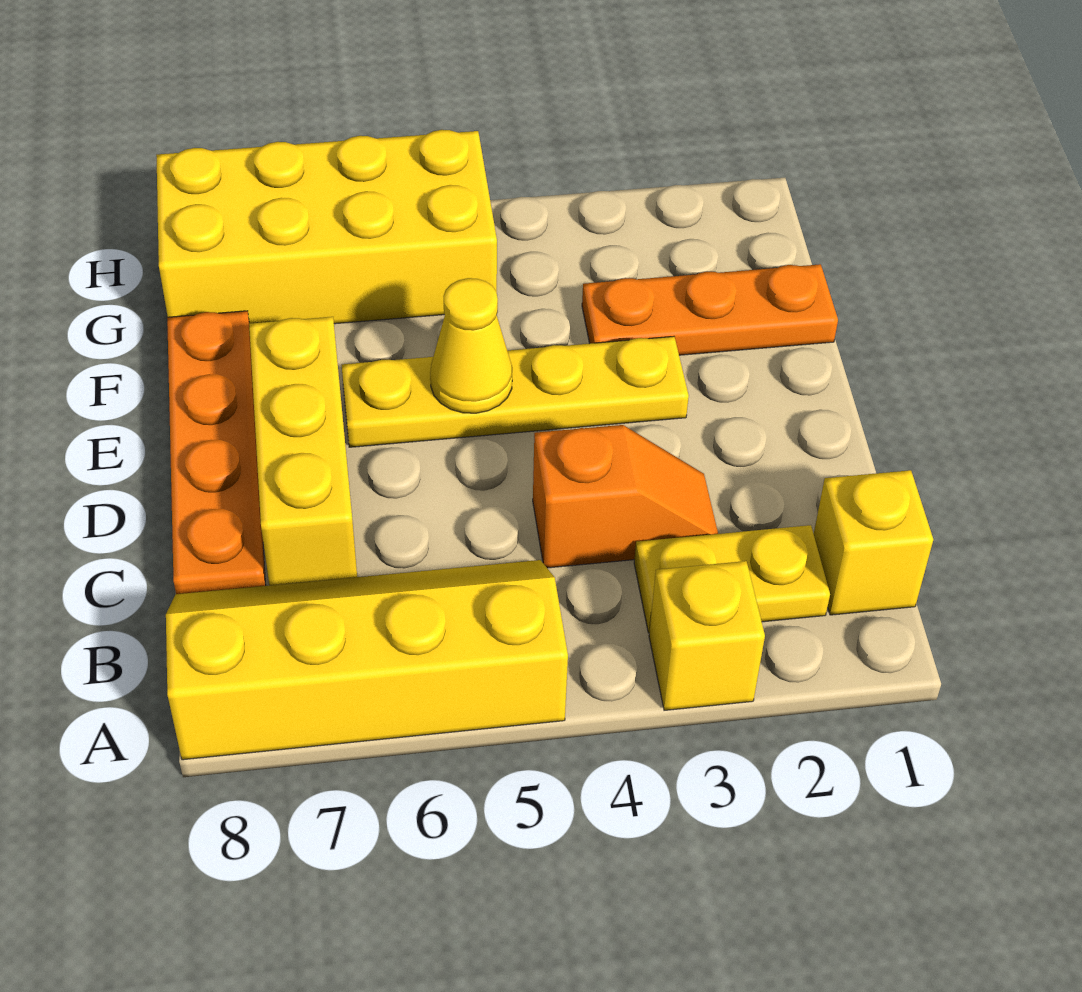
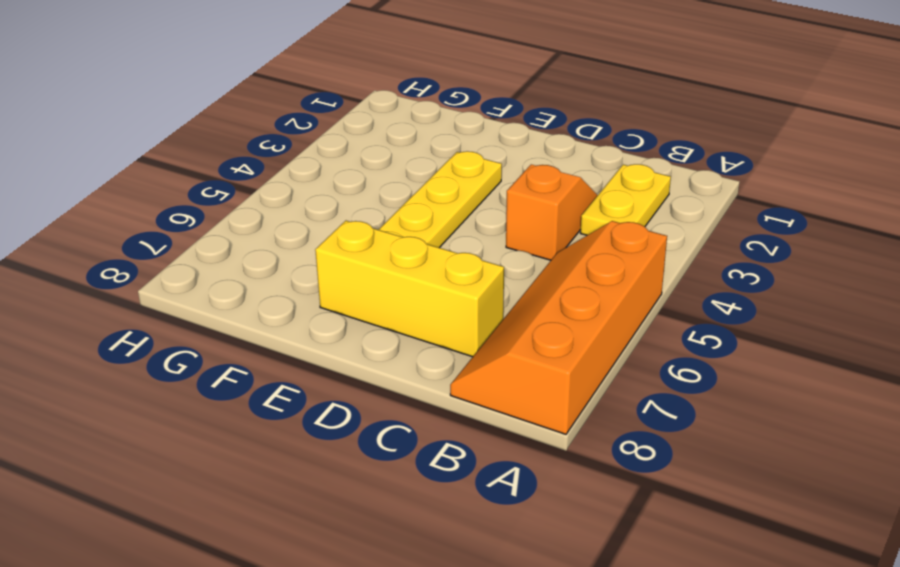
orange slope A5:B8 level 1 top A -> yellow slope A5:B8 level 1 top A
none -> yellow brick A3 level 1
none -> yellow brick B1 level 1

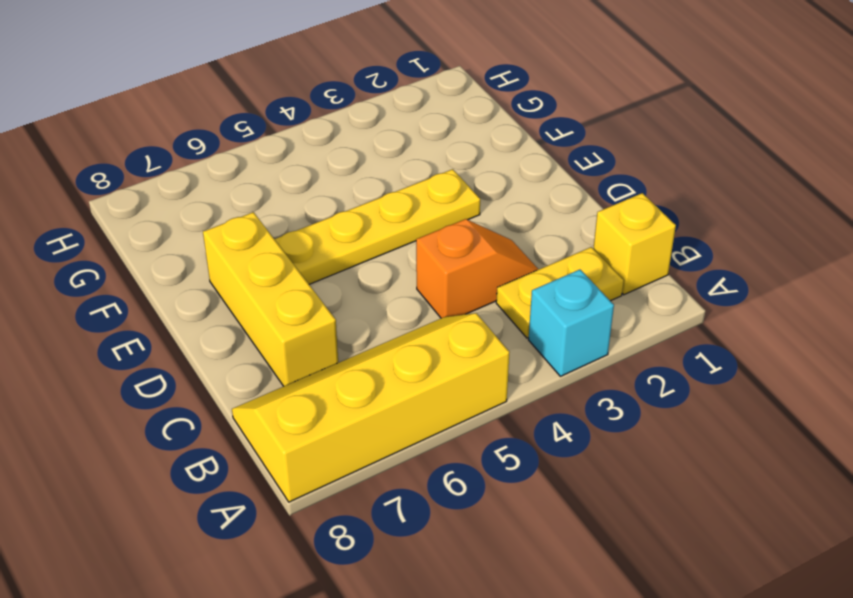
cyan brick A3 level 1 -> yellow brick A3 level 1
none -> orange plate C8:F8 level 1
none -> orange plate F1:F3 level 1

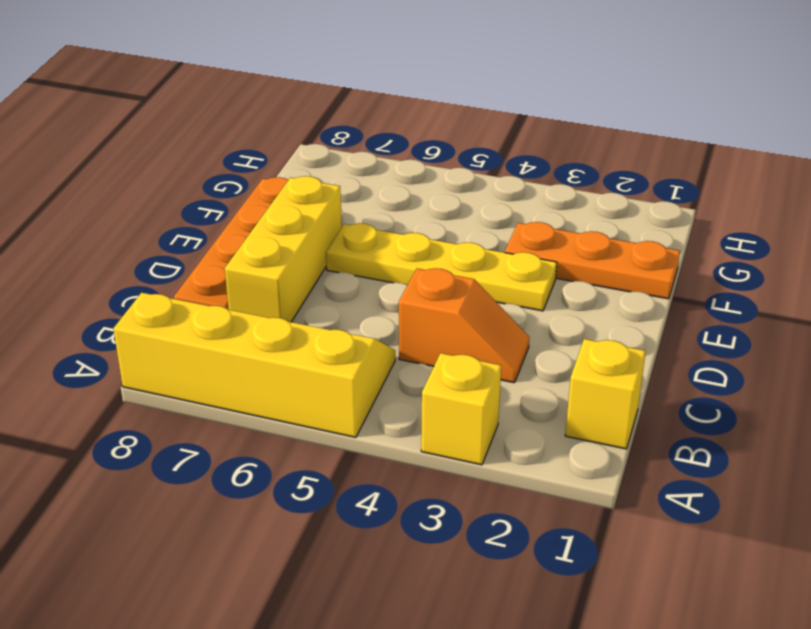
none -> yellow plate B2:B3 level 1
none -> yellow brick G5:H8 level 1

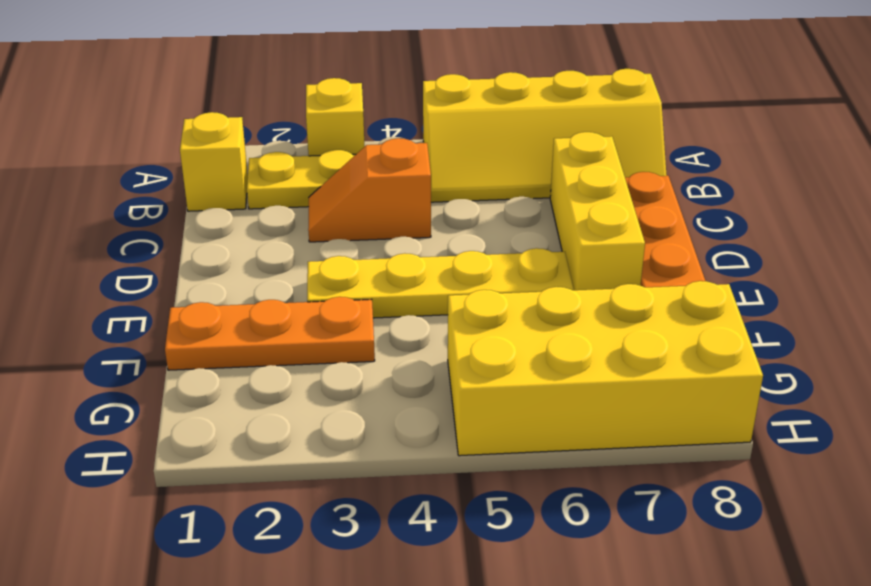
none -> yellow cone E5 level 2

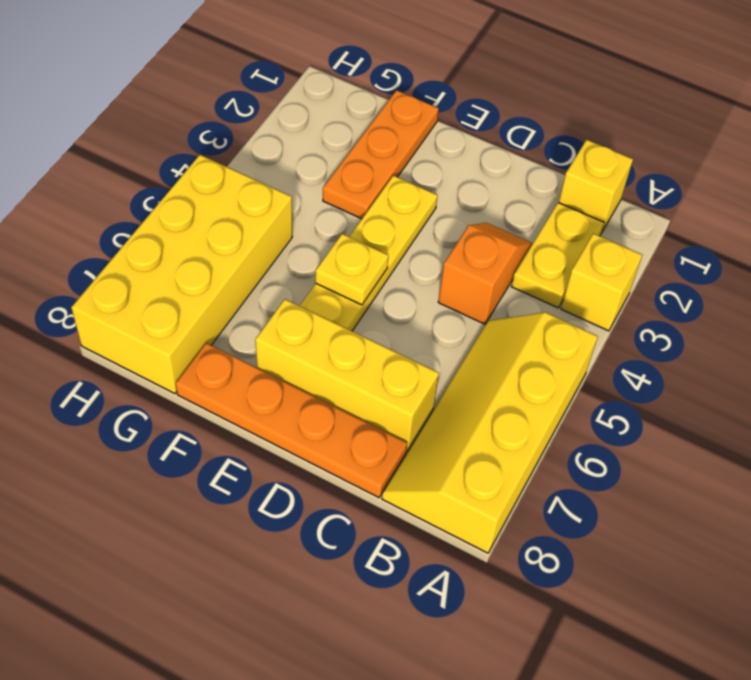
yellow plate E5 level 2 -> yellow cone E5 level 2

